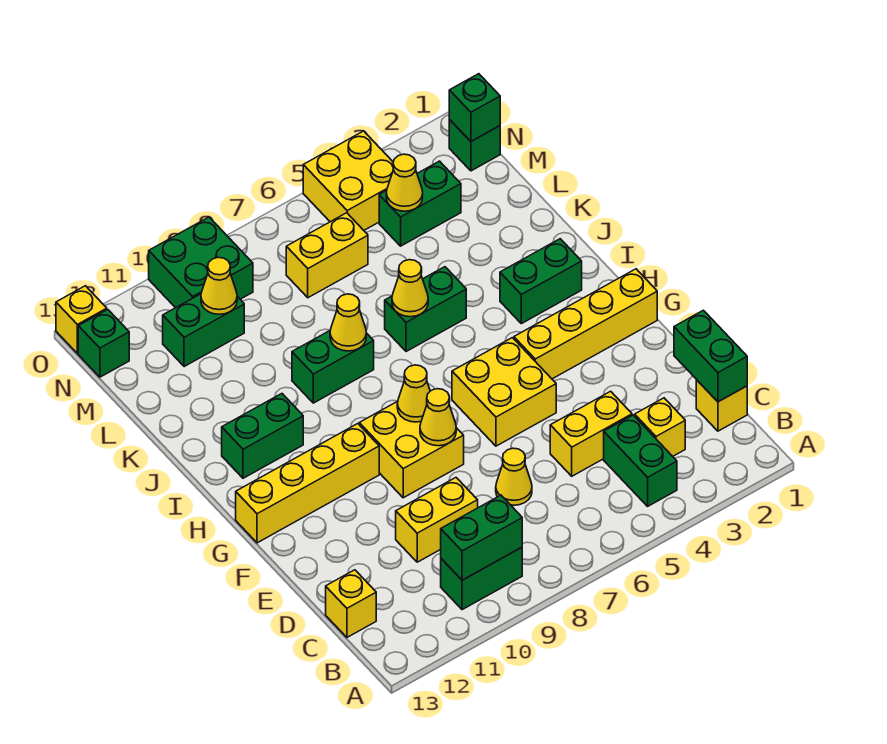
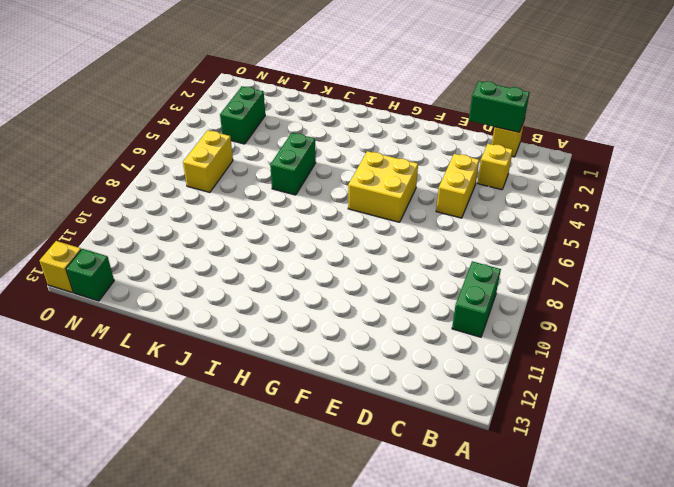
none -> green brick B4:C4 level 1
none -> yellow brick C13 level 1
none -> yellow cone D7 level 1
none -> yellow brick D9:D10 level 1

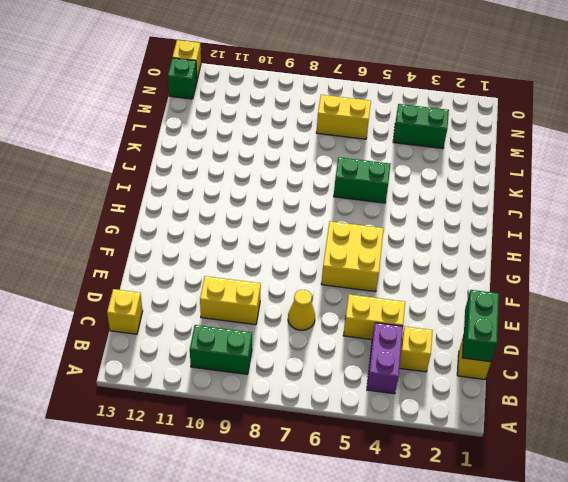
purple brick B4:C4 level 1 -> green brick B4:C4 level 1
none -> yellow brick F8:G9 level 1
none -> yellow brick G1:G4 level 1
none -> yellow brick G10:G13 level 1
none -> green brick I2:I3 level 1

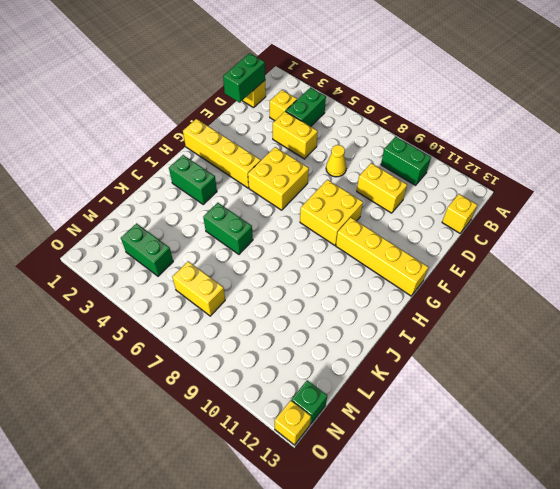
none -> green brick I11:I12 level 1
none -> green brick J8:J9 level 1
none -> green brick M10:M11 level 1
none -> green brick N1 level 1

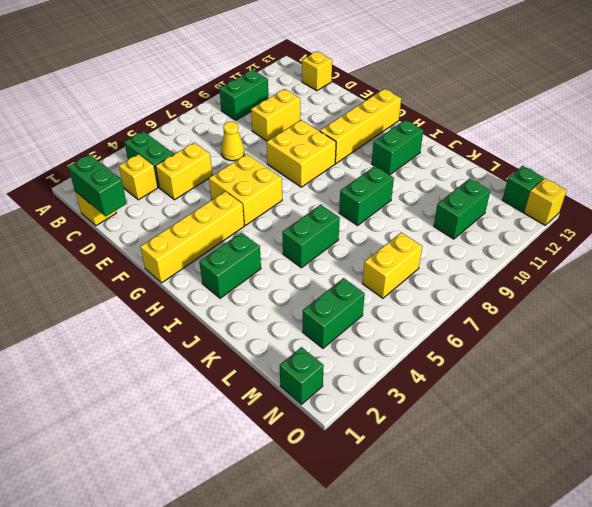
none -> yellow brick N4:O5 level 1
none -> green brick N9:O10 level 1
none -> green brick B9:B10 level 2
none -> yellow cone F8 level 2

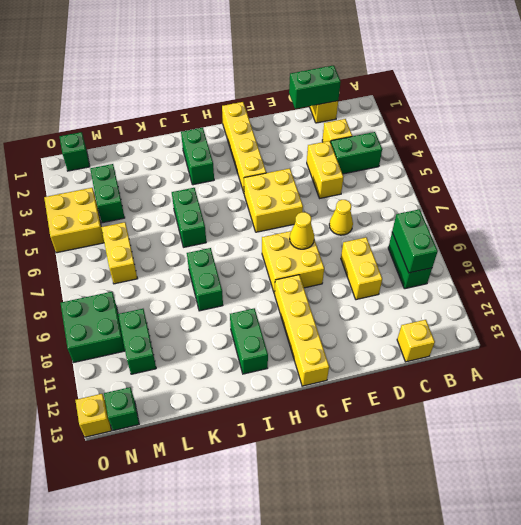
none -> yellow cone G8 level 2
none -> yellow cone J6 level 2
none -> yellow cone J8 level 2
none -> yellow cone M4 level 2

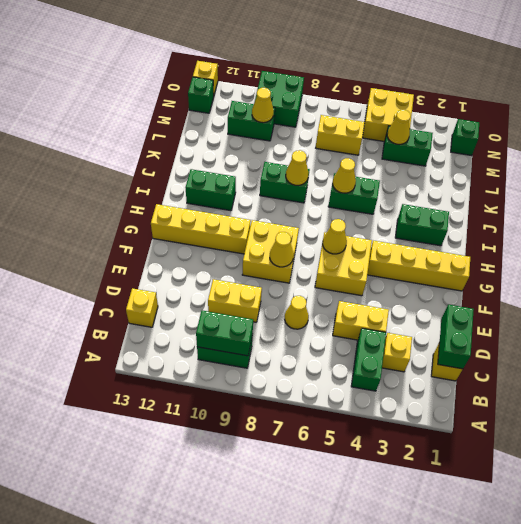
yellow cone G6 level 2 -> yellow cone G8 level 2
none -> green brick N1 level 2

